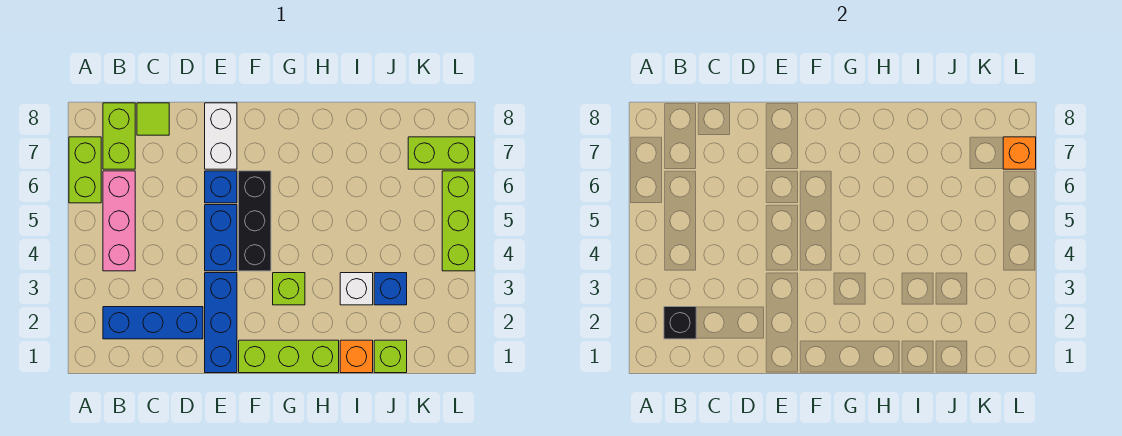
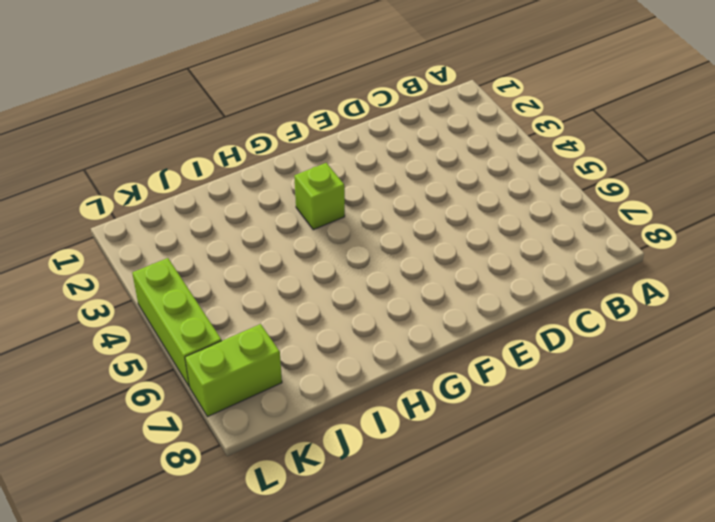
none -> lime brick A6:A7 level 1
none -> blue brick B2:D2 level 1
none -> pink brick B4:B6 level 1

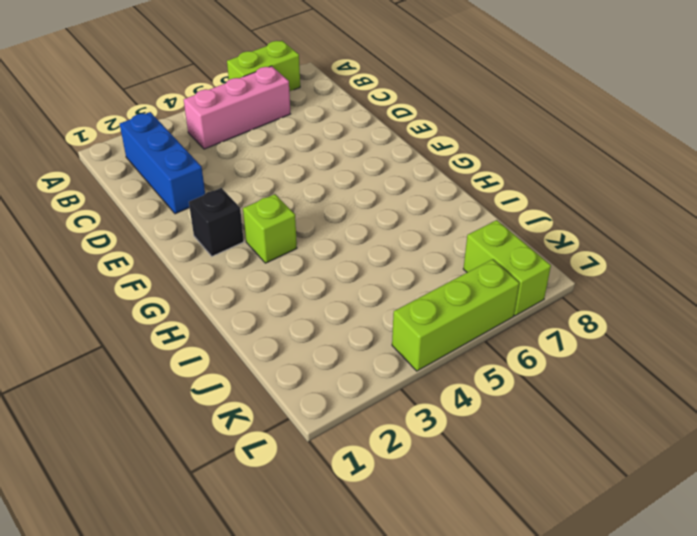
black brick F2 level 1 -> black brick B2 level 2
none -> lime brick B7:B8 level 1
none -> lime tile C8 level 1
none -> blue brick E1:E3 level 1

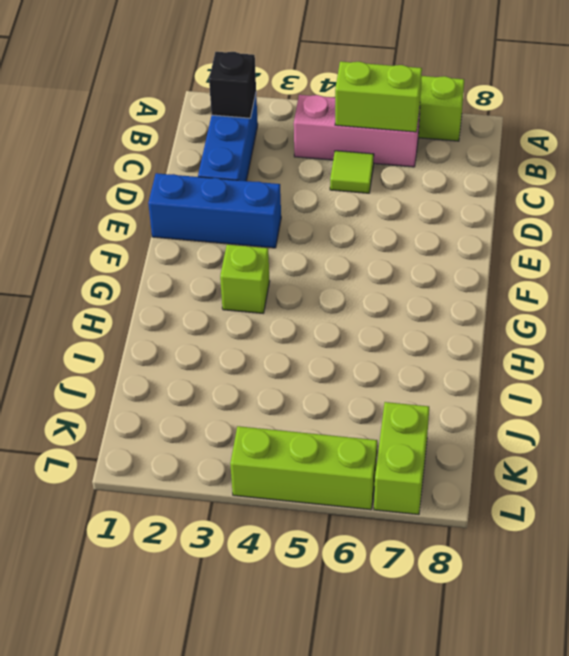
lime brick B5:B6 level 2 -> lime brick B7:B8 level 1
lime tile C5 level 1 -> lime tile C8 level 1
none -> blue brick E4:E5 level 1
none -> blue brick E6 level 1
none -> white brick E7:E8 level 1

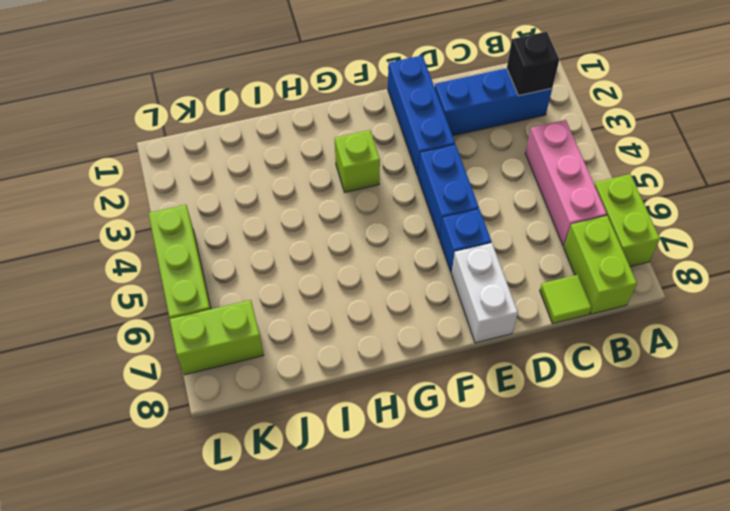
none -> lime brick F1:H1 level 1
none -> black brick F4:F6 level 1
none -> orange brick I1 level 1

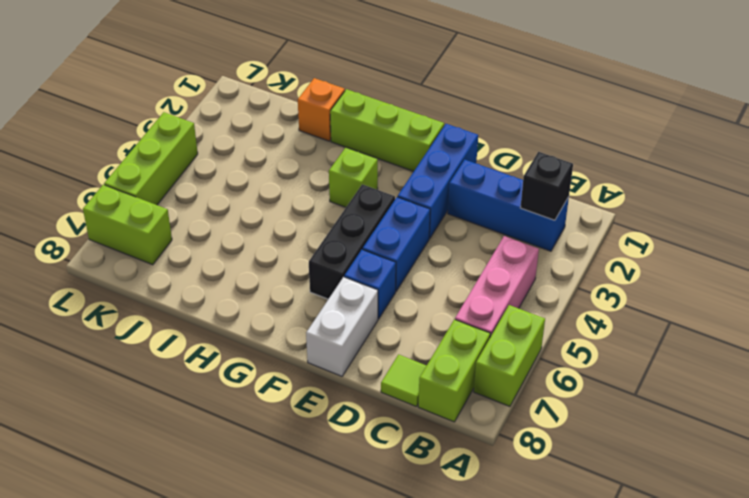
none -> white brick I3 level 1
none -> lime brick J1 level 1
none -> blue brick J3 level 1

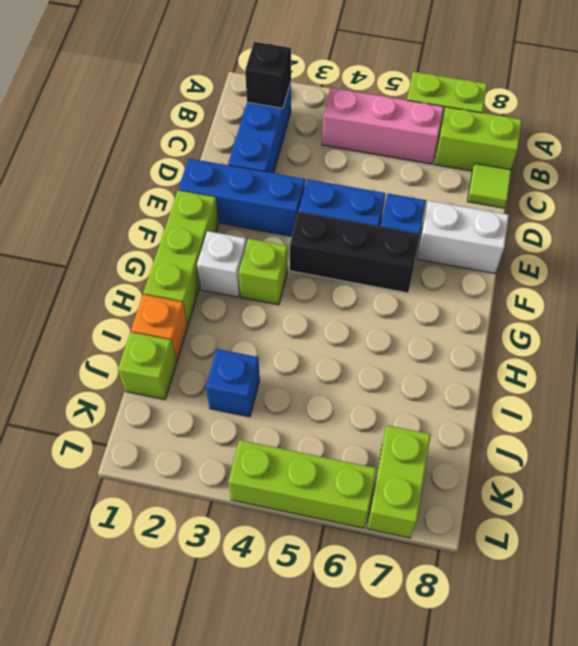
white brick G2 level 1 -> white brick I3 level 1
none -> orange brick L7 level 2

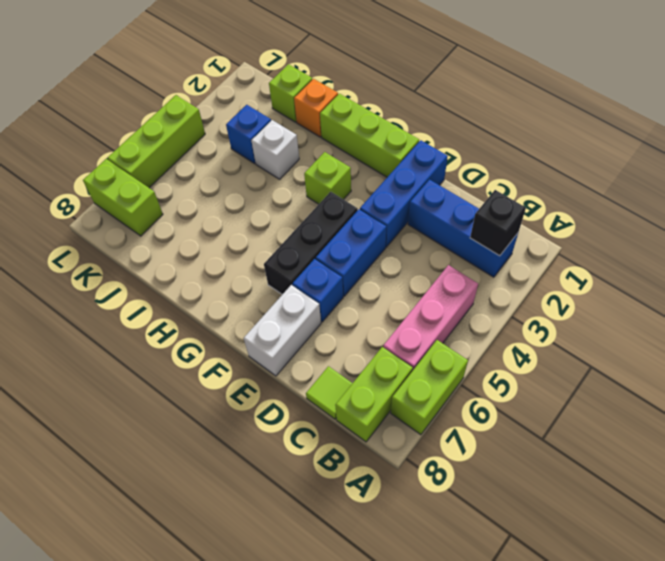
none -> orange brick L7 level 2

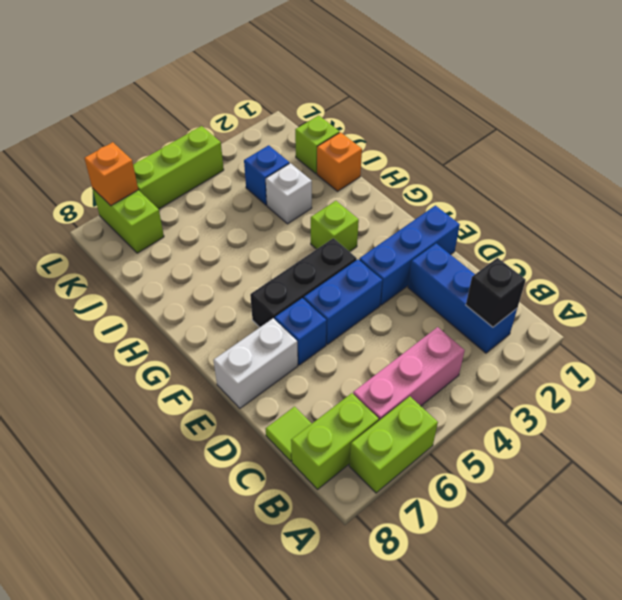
none -> lime brick F1:H1 level 1

